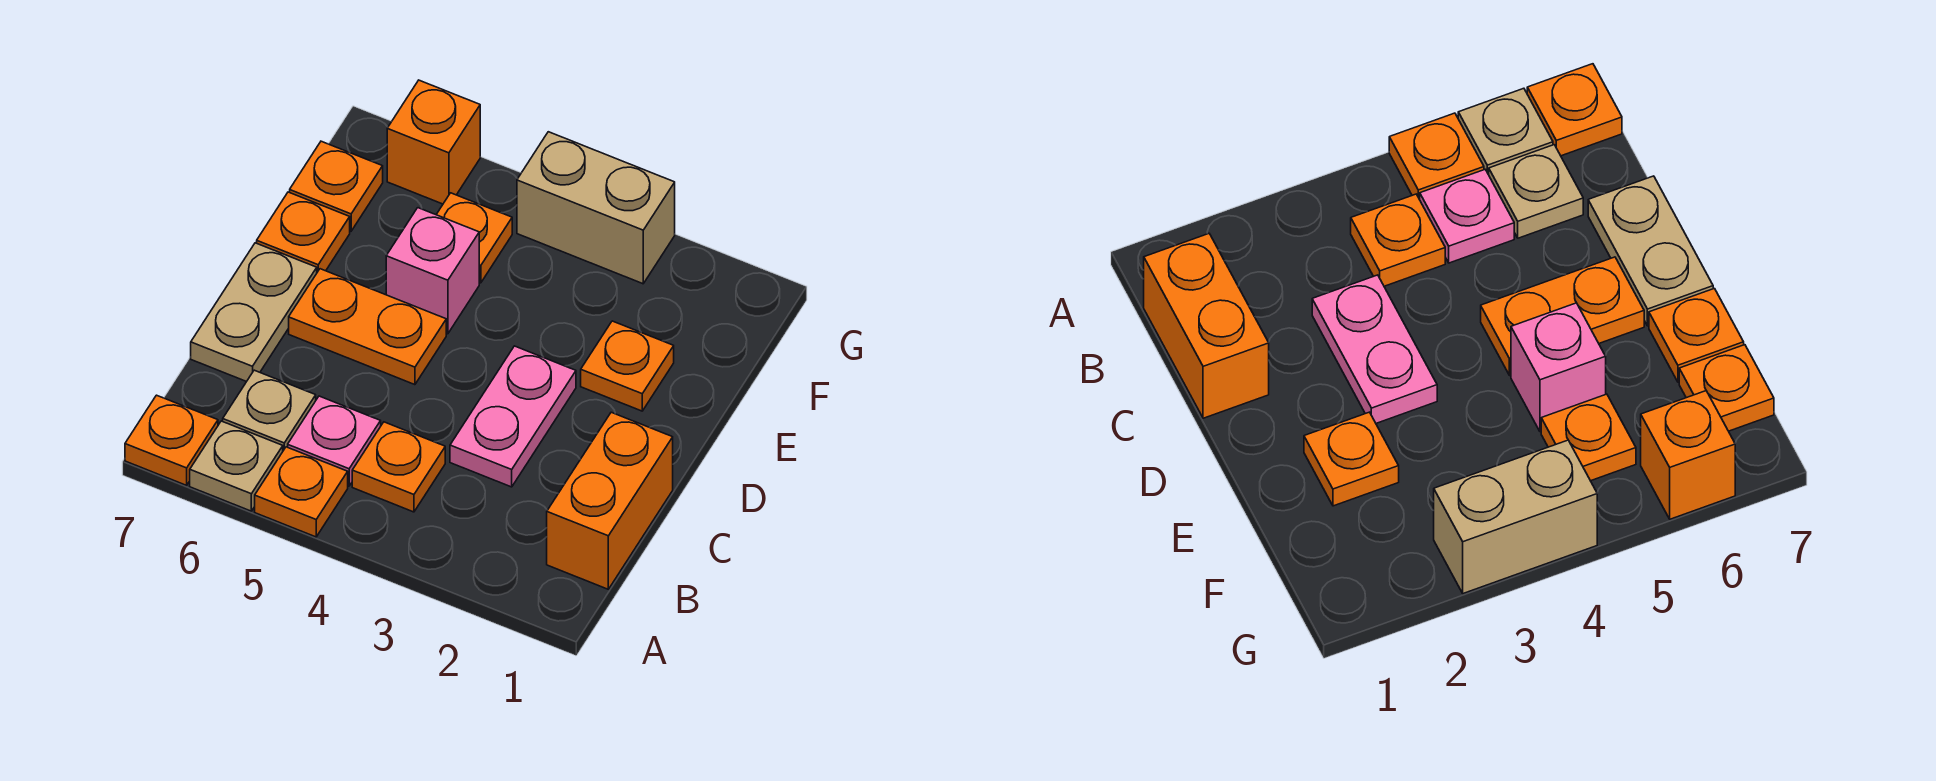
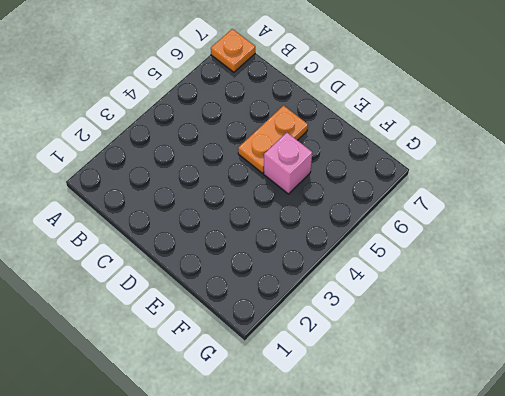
none -> orange plate A5 level 1
none -> tan plate A6 level 1
none -> orange brick B1:C1 level 1

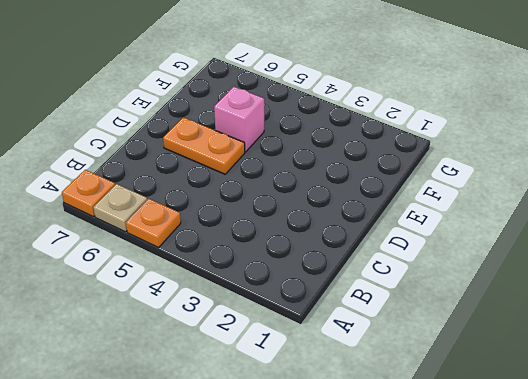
none -> orange brick B1:C1 level 1
none -> orange plate B4 level 1
none -> pink plate B5 level 1

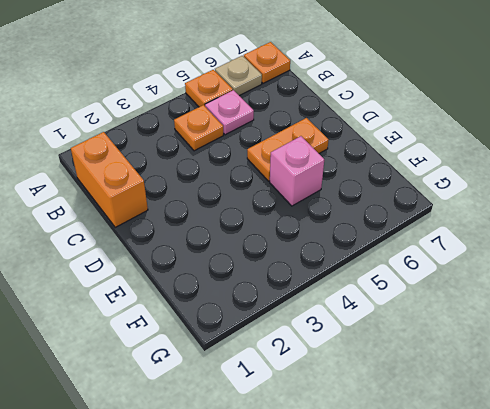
none -> tan plate B6 level 1
none -> pink plate C3:D3 level 1
none -> tan plate C7:D7 level 1

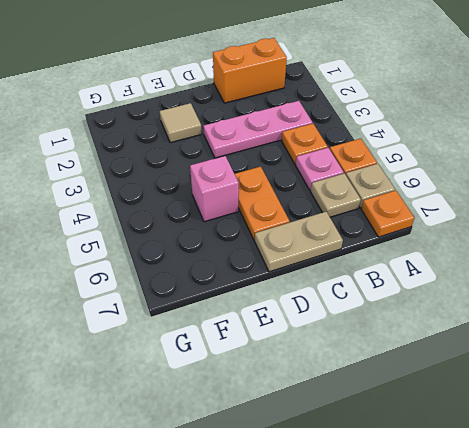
pink plate B3:D3 level 1 -> pink plate C3:D3 level 1
tan tile E2 level 1 -> orange plate E2 level 1
none -> orange plate E7 level 1
none -> orange plate F5 level 1
none -> orange plate F7 level 1

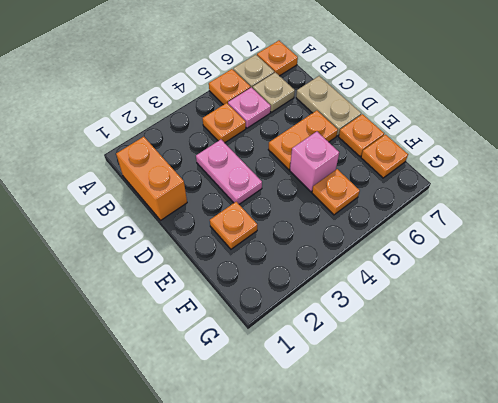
none -> tan brick G3:G4 level 1
none -> orange brick G6 level 1

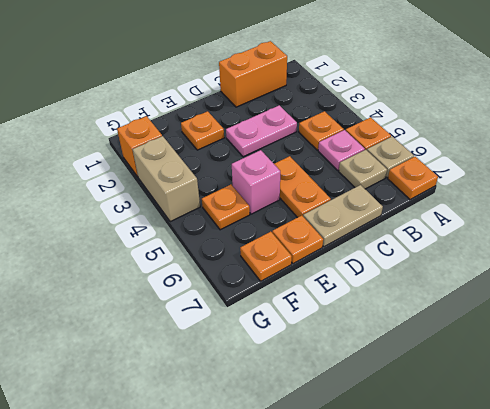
orange brick G2 level 1 -> orange brick G6 level 1

